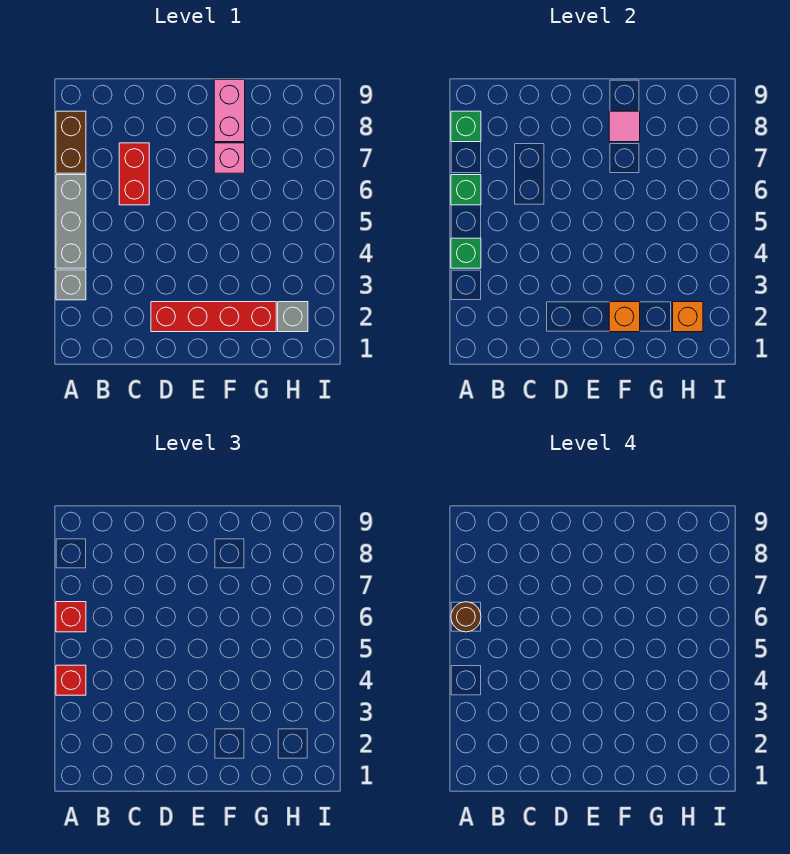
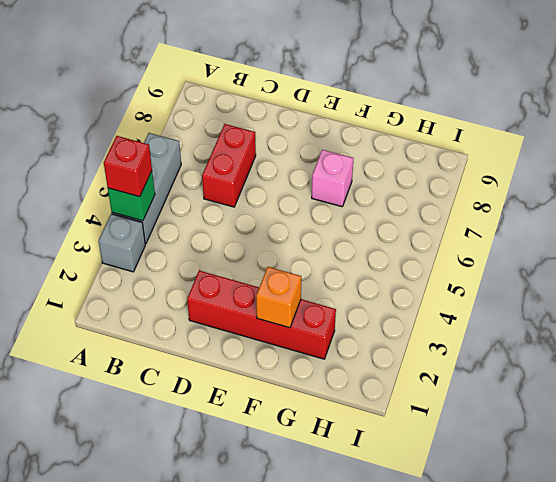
none -> brown brick A7:A8 level 1
none -> pink brick F8:F9 level 1
none -> grey brick H2 level 1

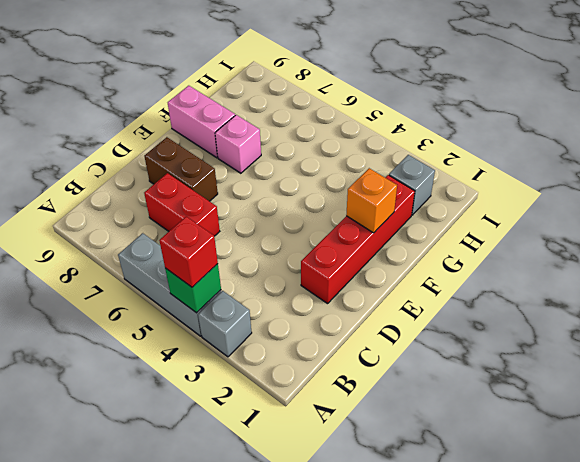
brown brick D7:D8 level 1 -> brown brick A7:A8 level 1
none -> green brick A6 level 2
none -> green brick A8 level 2
none -> pink tile F8 level 2

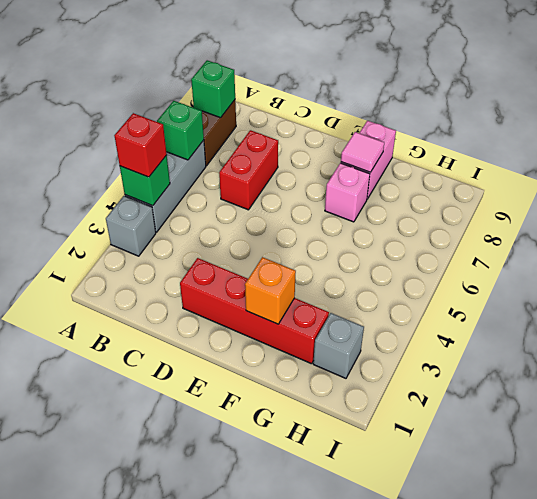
none -> orange brick H2 level 2
none -> red brick A6 level 3
none -> brown round brick A6 level 4

